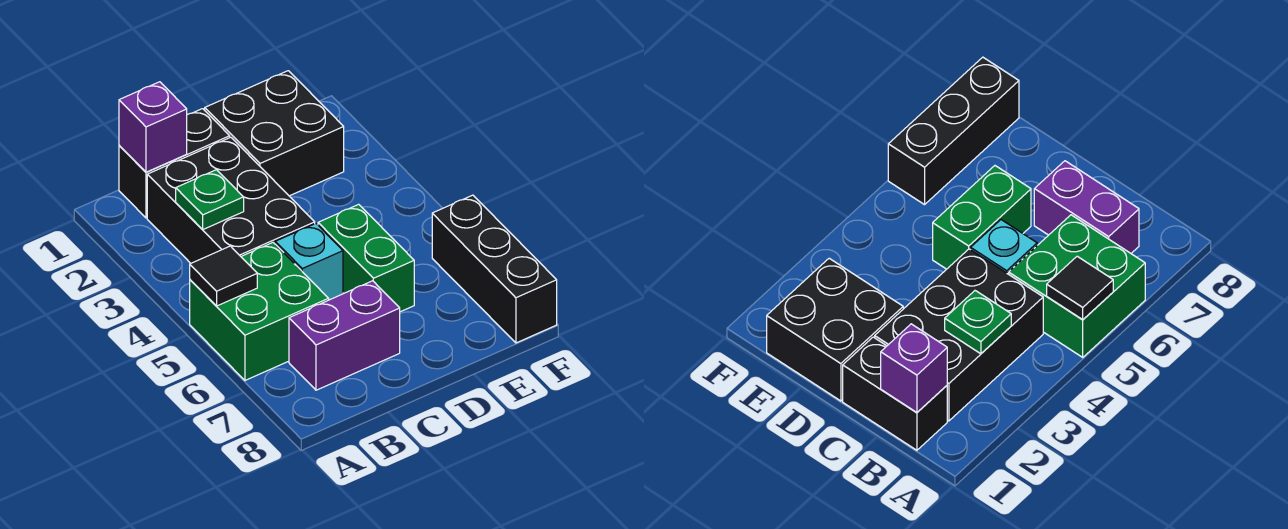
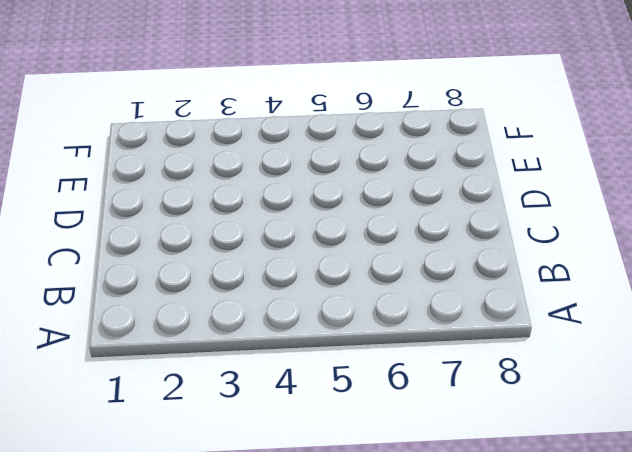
none -> green brick A5:B6 level 1
none -> black brick B1:C1 level 1

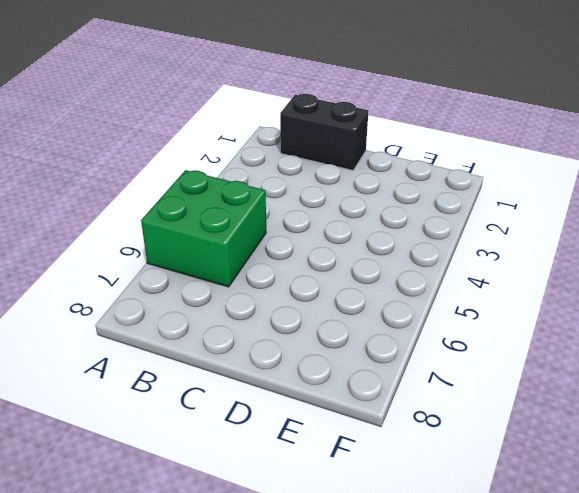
none -> black brick B2:C4 level 1
none -> purple brick B7:C7 level 1

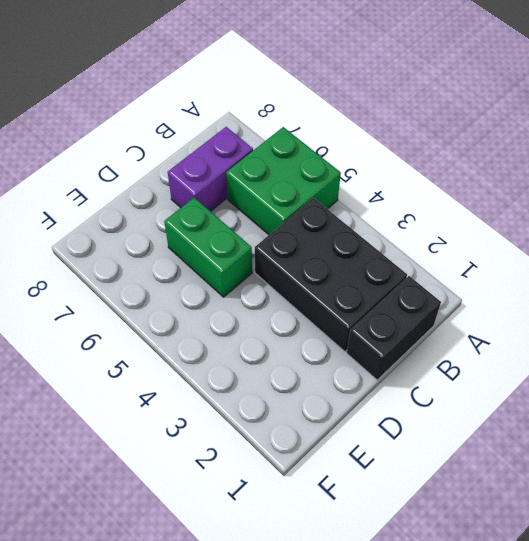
none -> cyan brick C5 level 1
none -> black brick D1:E2 level 1

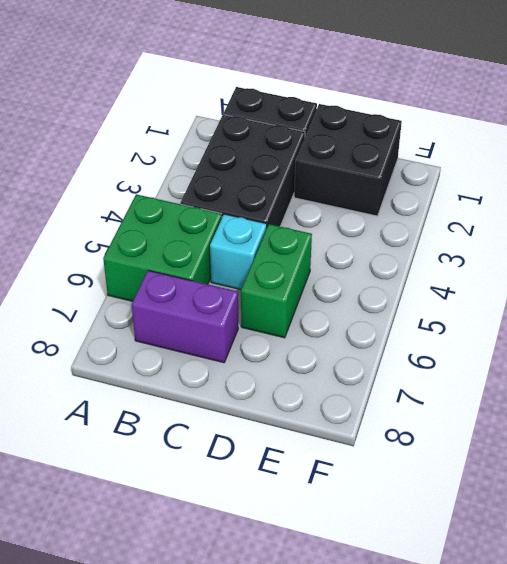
none -> black brick F6:F8 level 1
none -> black tile A5 level 2

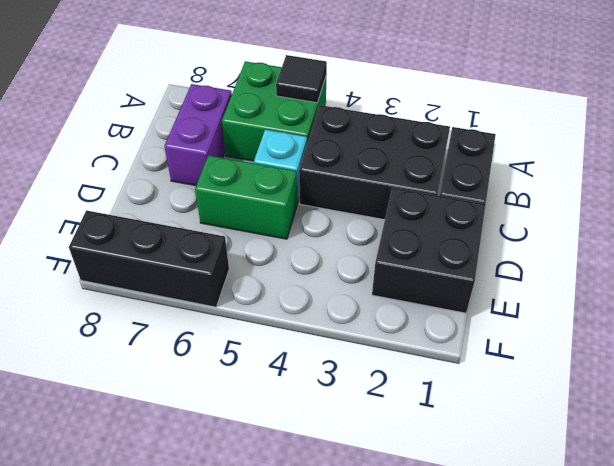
none -> purple brick B1 level 2
none -> green plate B3 level 2

